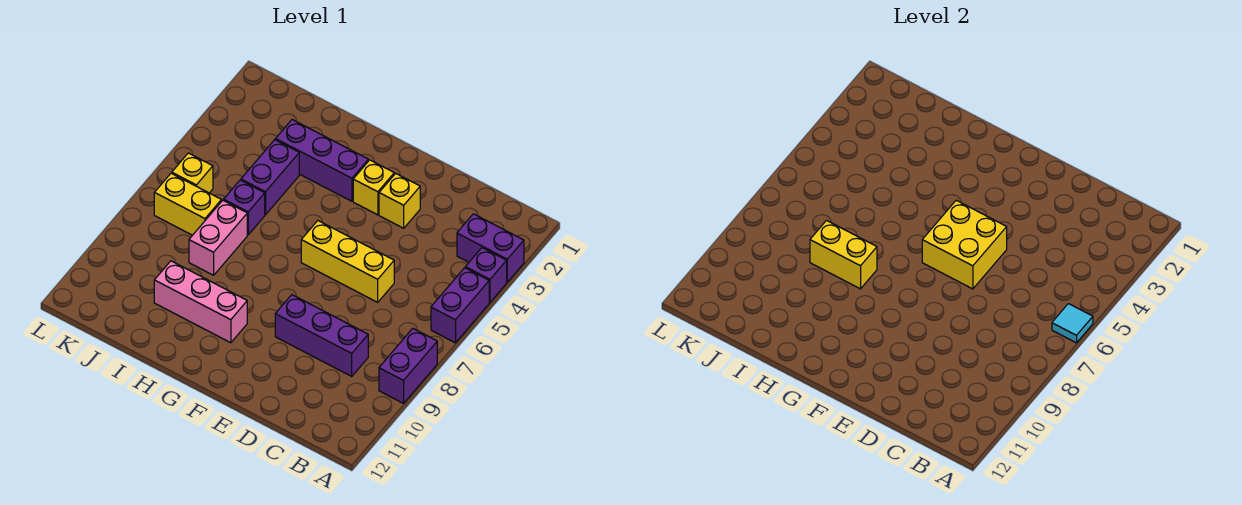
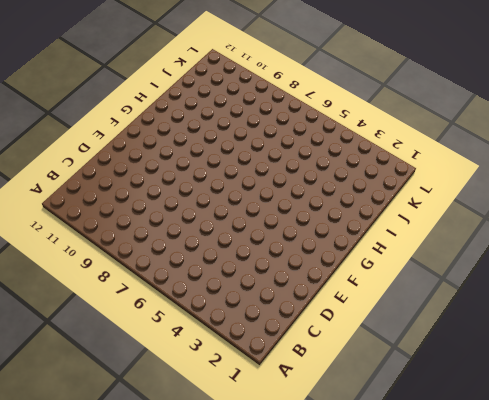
none -> purple brick A3:B3 level 1
none -> purple brick A4 level 1
none -> purple brick A5:A6 level 1

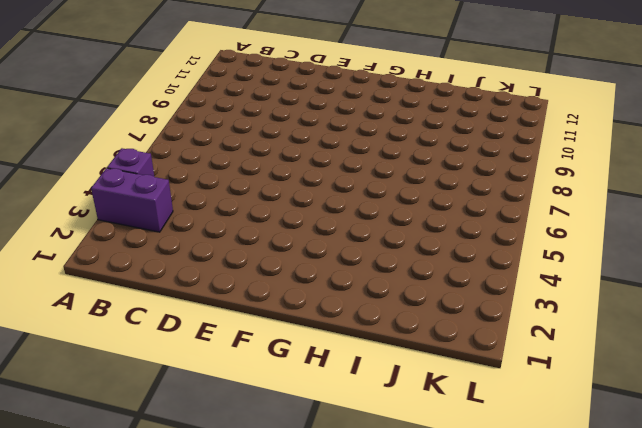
none -> purple brick A5:A6 level 1
none -> purple brick A8:A9 level 1
none -> purple brick C9:E9 level 1

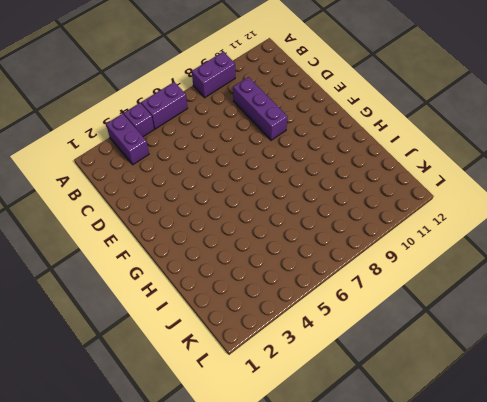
none -> yellow brick D6:F6 level 1
none -> yellow brick E3 level 1
none -> yellow brick F3 level 1

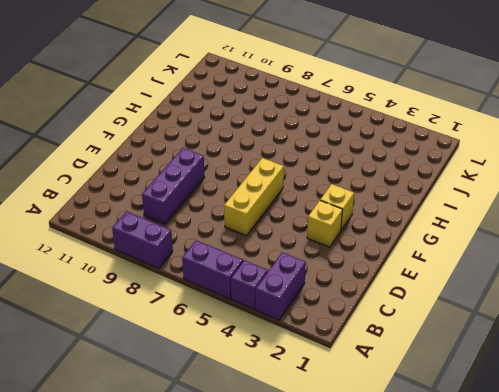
none -> purple brick G3:I3 level 1
none -> pink brick G10:I10 level 1
none -> purple brick I4:I5 level 1

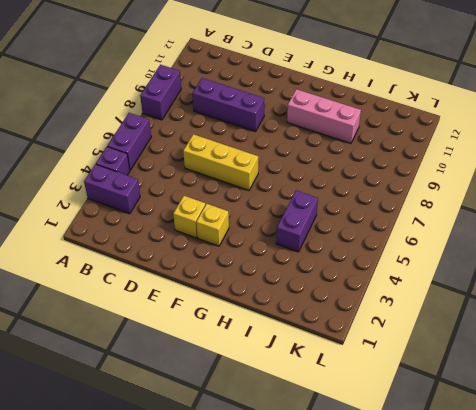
none -> purple brick G3:I3 level 1
none -> purple brick I6 level 1
none -> pink brick I7:I8 level 1

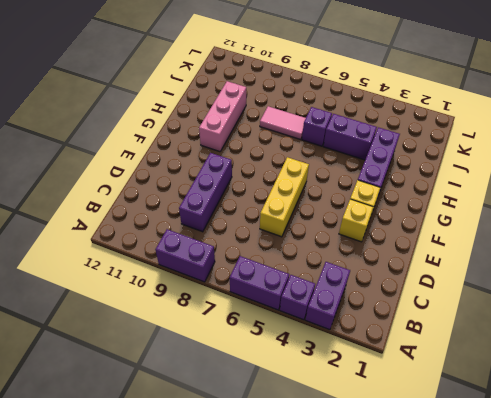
pink tile I7:I8 level 1 -> pink brick I7:I8 level 1
none -> yellow brick J7:K7 level 1
none -> yellow brick K6 level 1
none -> cyan tile A6 level 2

